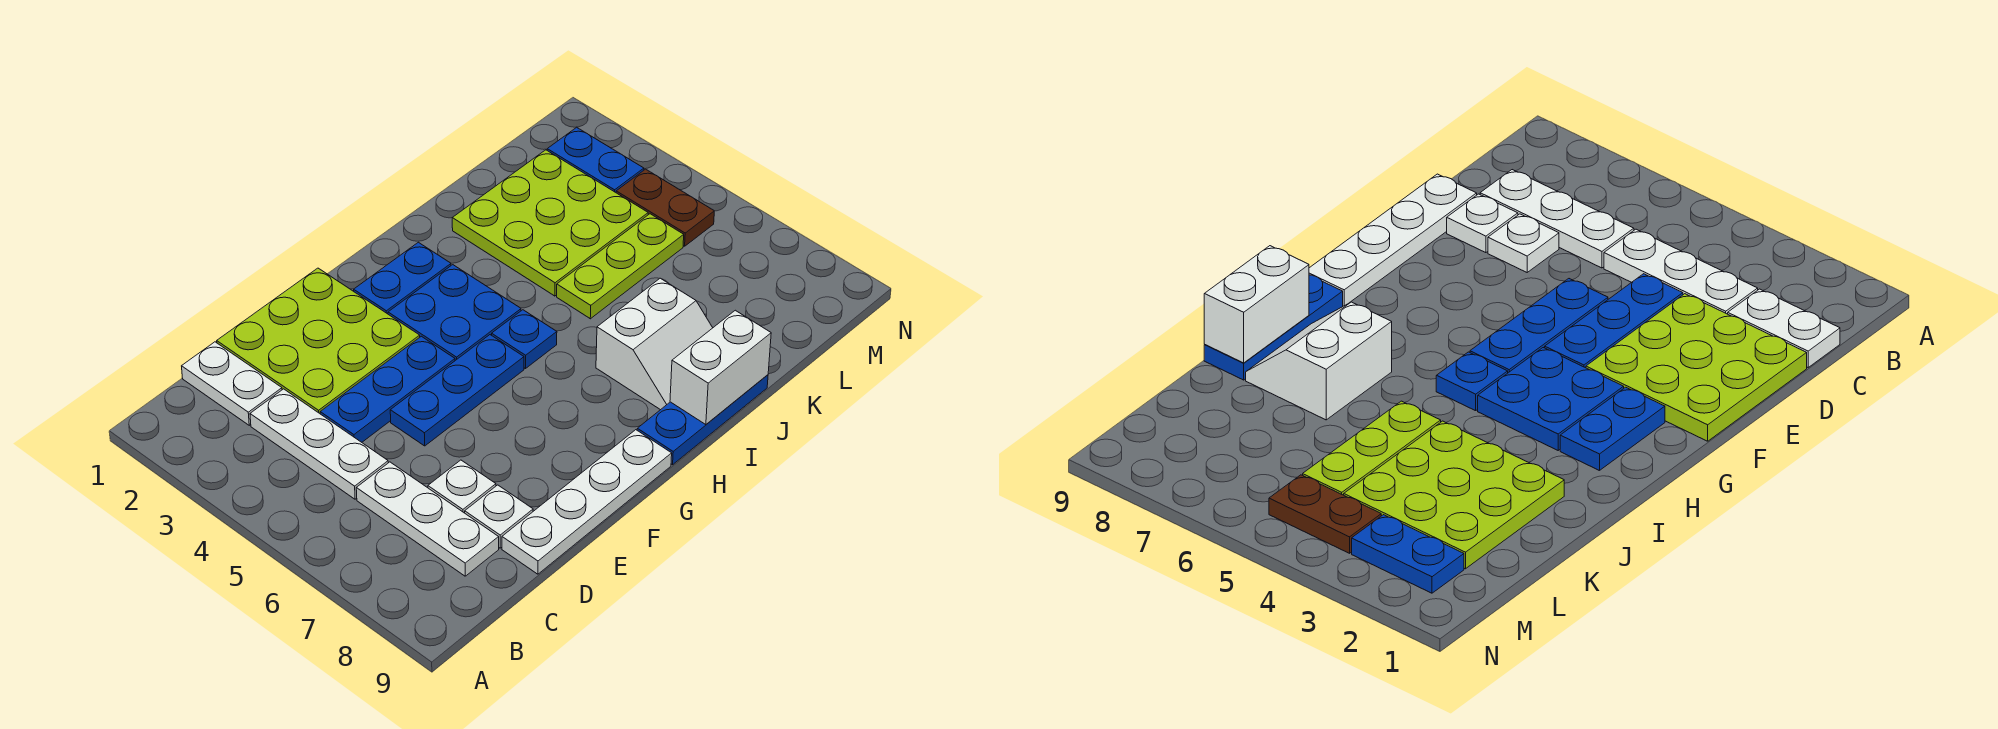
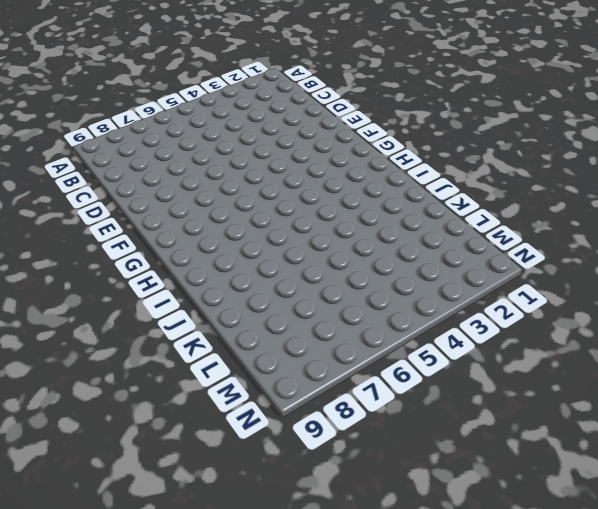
none -> white plate C1:C2 level 1
none -> white plate C3:C5 level 1
none -> white plate C6:C8 level 1

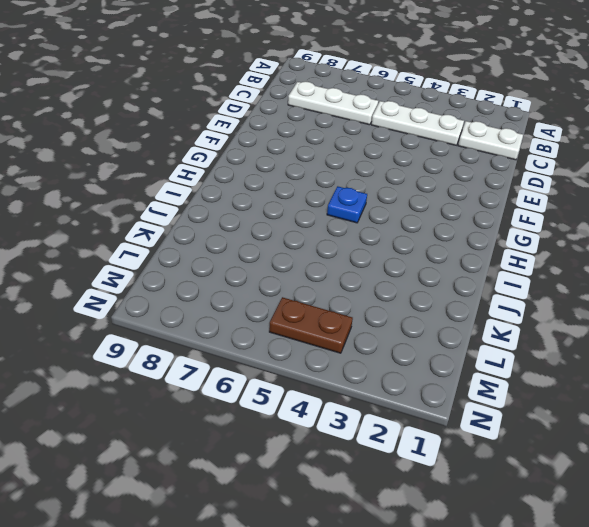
none -> lime plate D1:F3 level 1
none -> blue plate D4:F4 level 1
none -> white plate D7 level 1

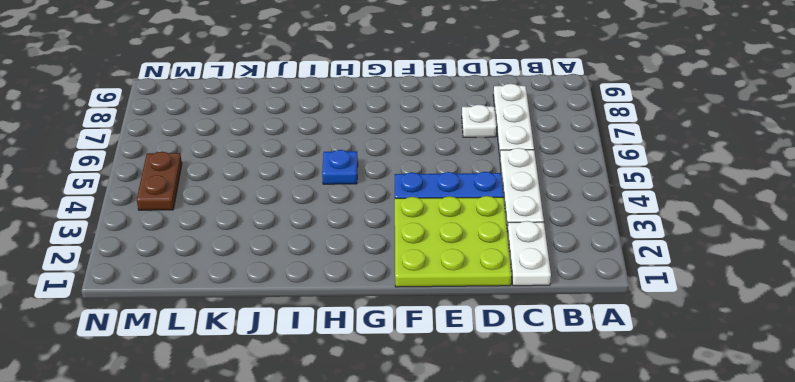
none -> white plate D8 level 1
none -> white plate D9:G9 level 1
none -> blue plate E5:G5 level 1

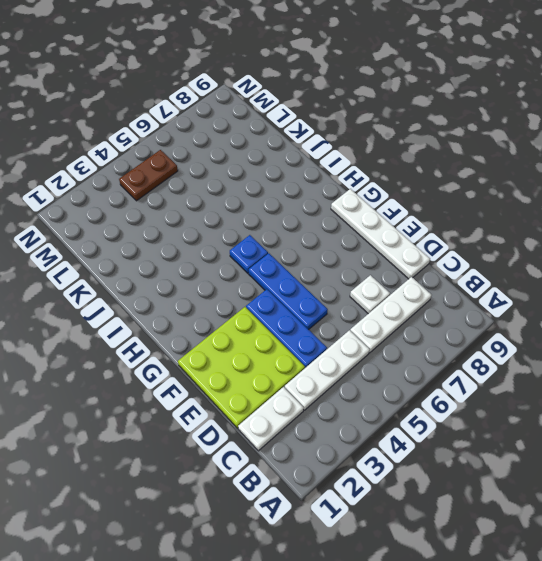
none -> white plate D8 level 1
none -> blue plate G2:H2 level 1
none -> blue plate G3:H4 level 1

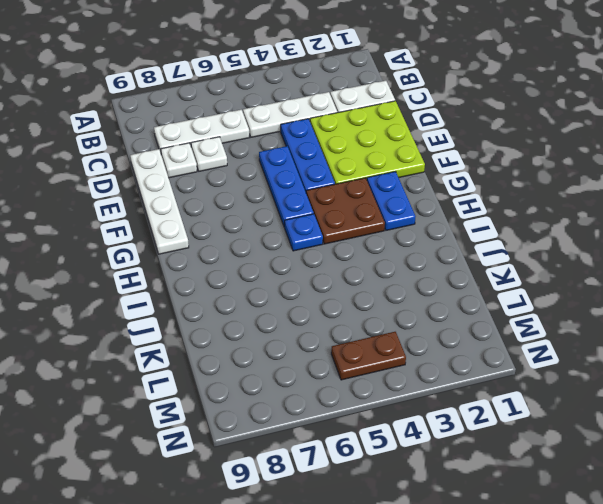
brown plate G3:H4 level 1 -> blue plate G3:H4 level 1
none -> blue plate H9:J9 level 1
none -> white slope I7:J8 level 1 top 7
none -> lime plate J2:L4 level 1

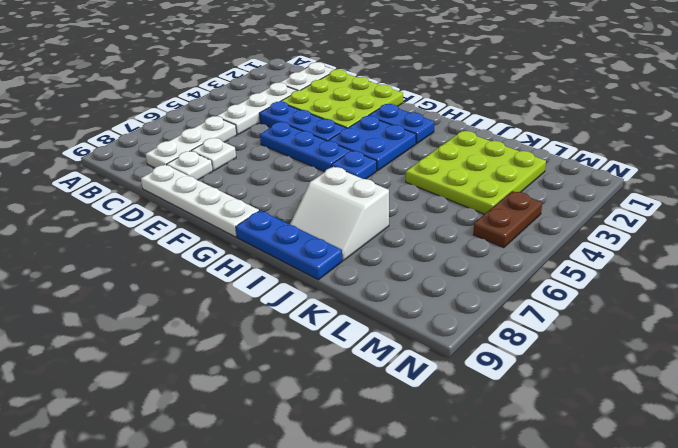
none -> lime plate J5:L5 level 1
none -> blue plate M2:M3 level 1
none -> white brick I9:J9 level 2

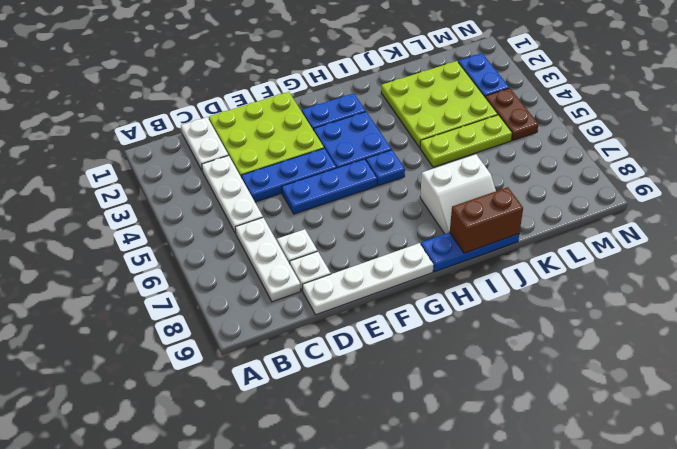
brown brick I9:J9 level 2 -> white brick I9:J9 level 2

